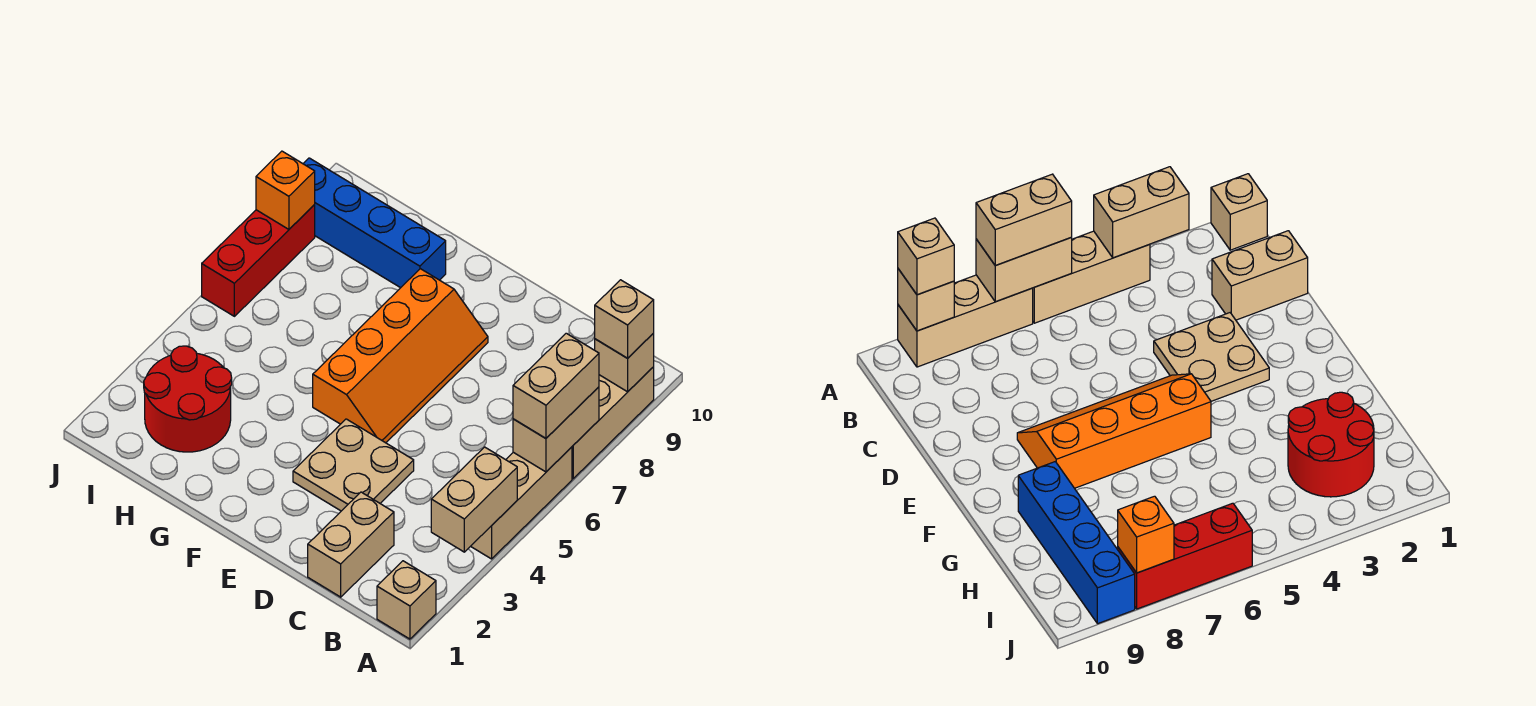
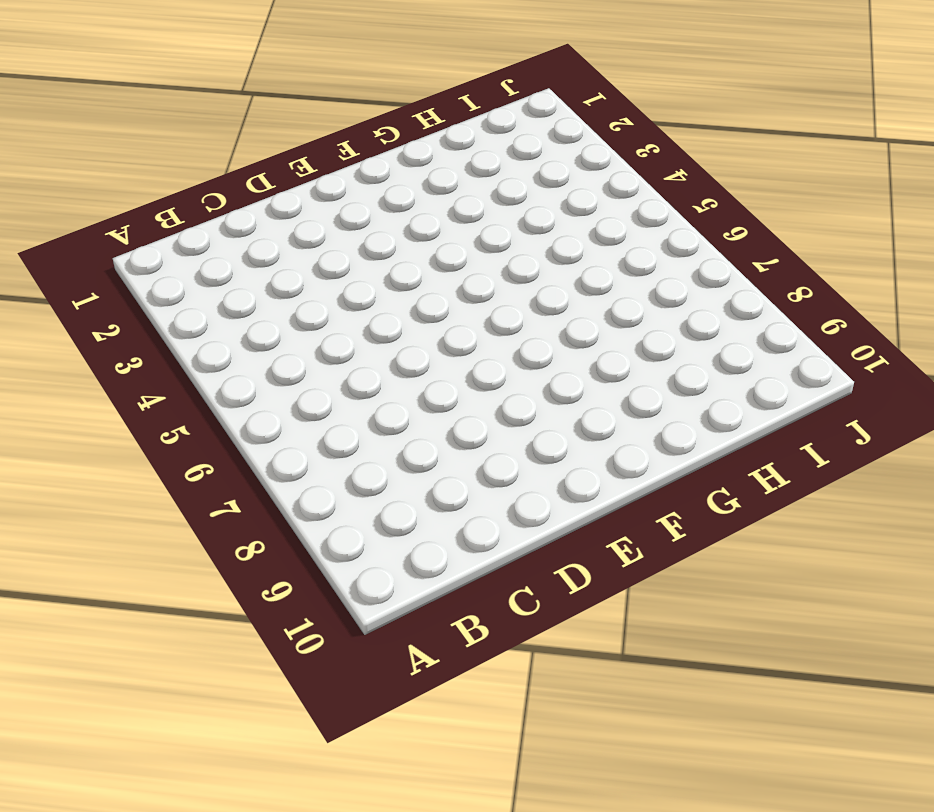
none -> tan brick A1 level 1
none -> tan brick A4:A6 level 1
none -> tan brick A7:A9 level 1

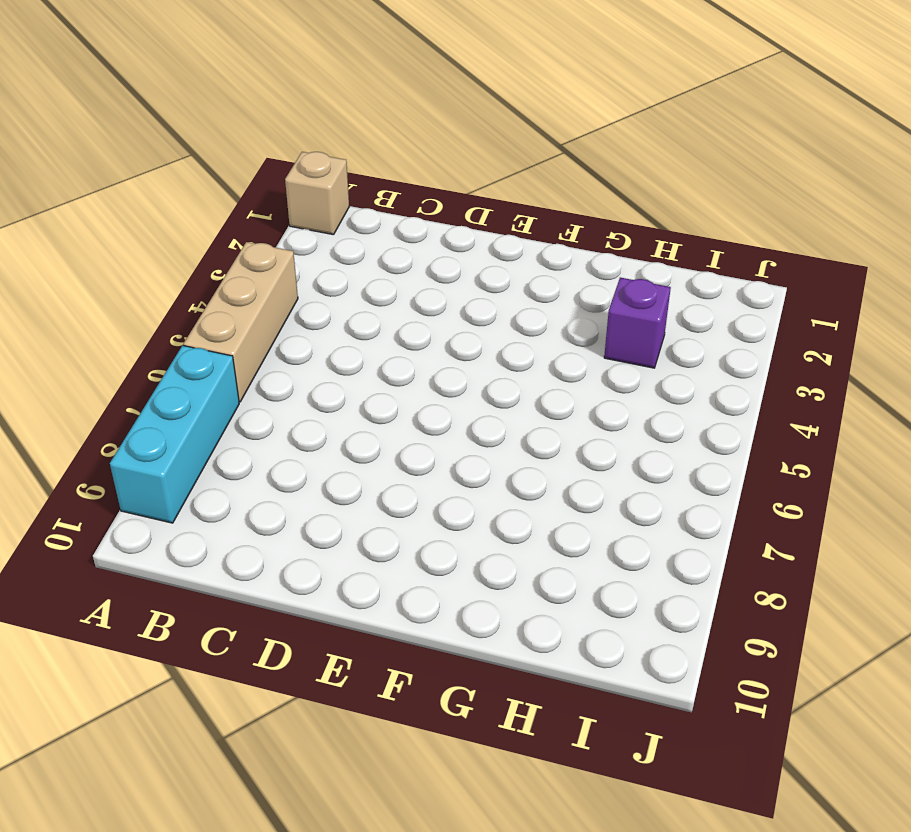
cyan brick A7:A9 level 1 -> tan brick A7:A9 level 1
purple brick H3 level 1 -> red round brick H2:I3 level 1
none -> tan brick C1:C2 level 1
none -> tan plate D3:E4 level 1
none -> orange slope E5:F8 level 1 top F

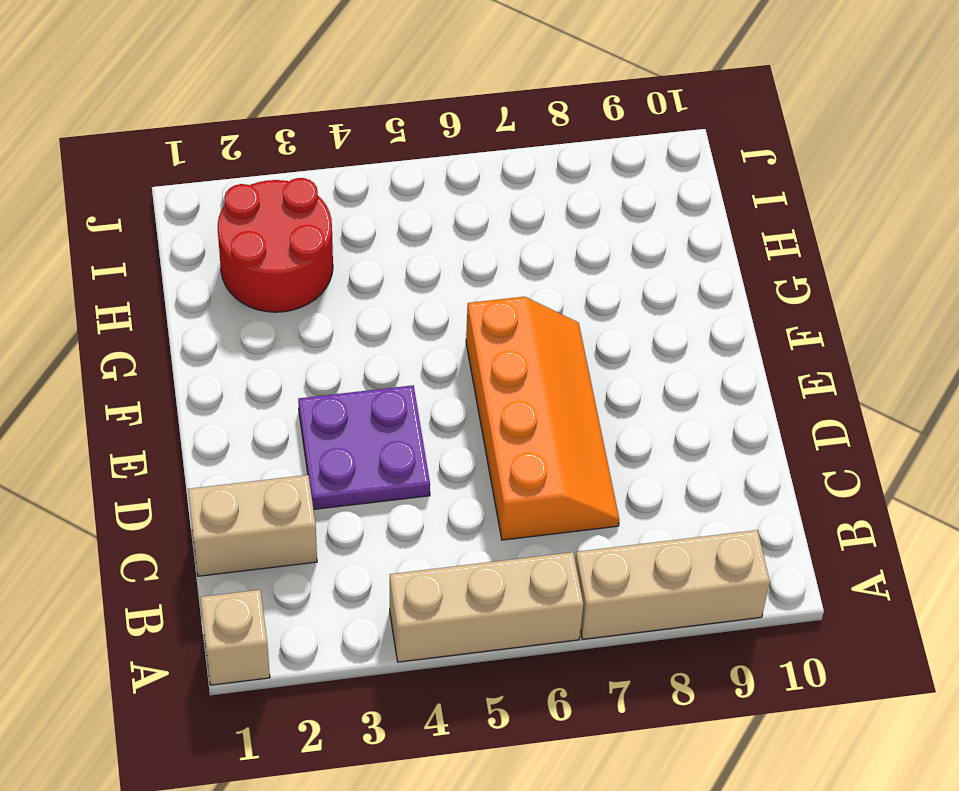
orange slope C6:F7 level 1 top 6 -> orange slope E5:F8 level 1 top F
purple plate D3:E4 level 1 -> tan plate D3:E4 level 1
none -> blue brick G9:J9 level 1
none -> red brick J6:J8 level 1
none -> tan brick A3:A4 level 2

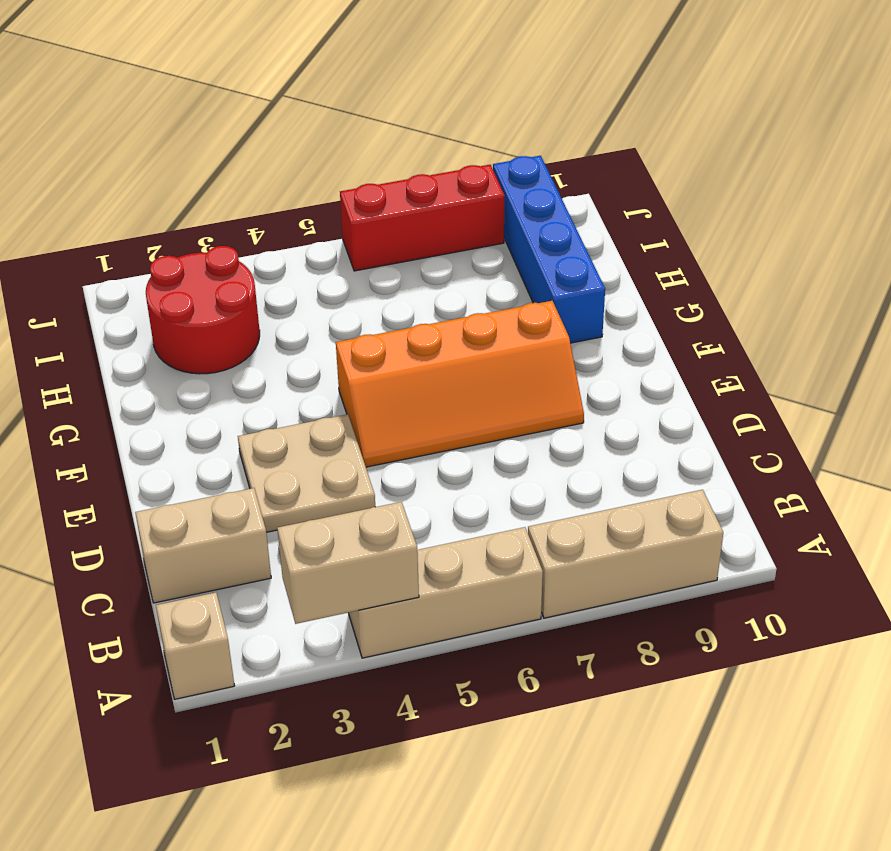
none -> tan brick A6:A7 level 2
none -> tan brick A9 level 2
none -> orange brick J8 level 2

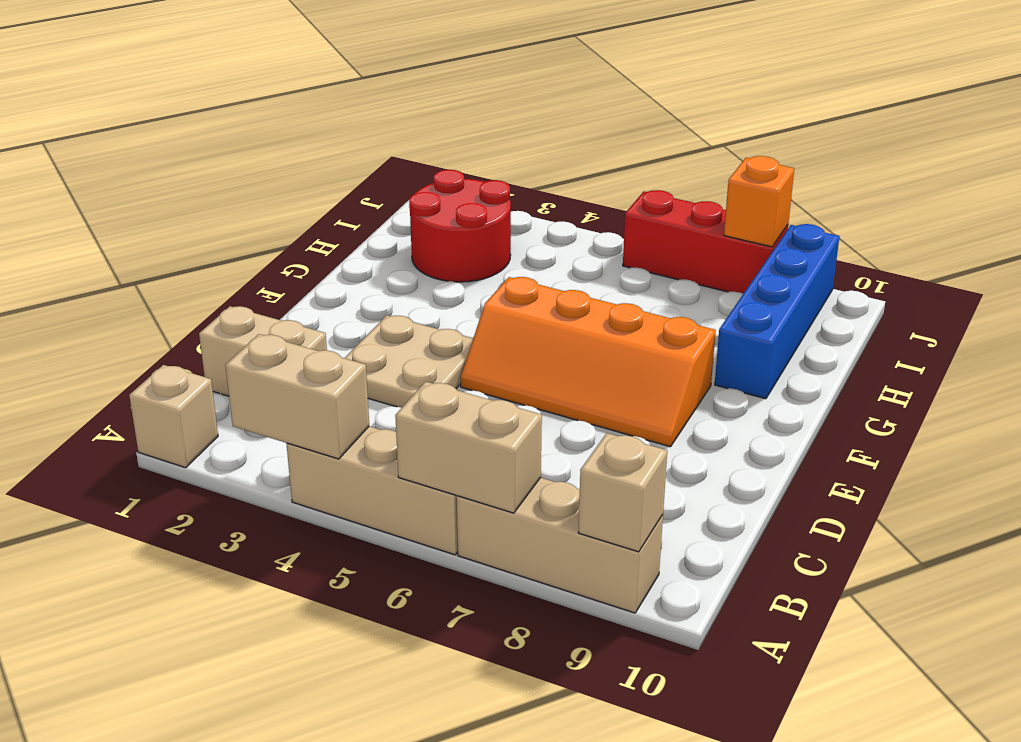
none -> tan brick A6:A7 level 3
none -> tan brick A9 level 3

